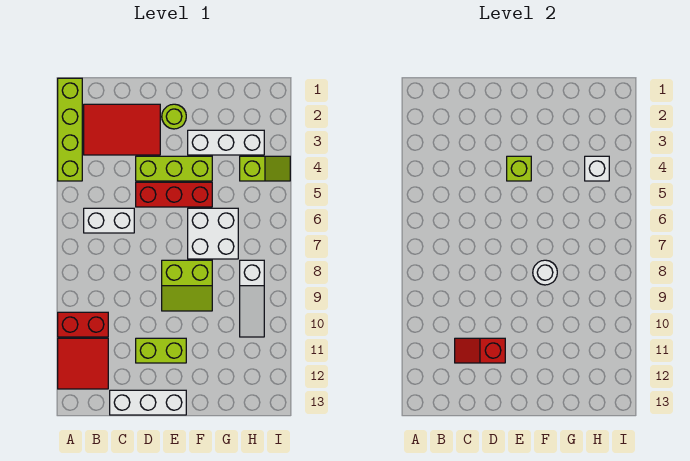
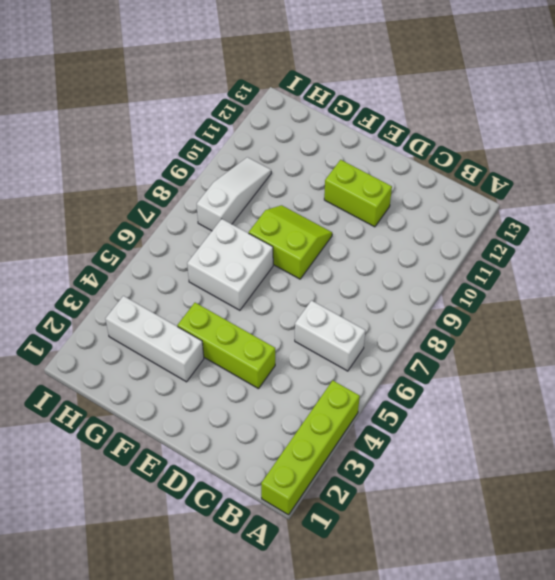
none -> red brick A10:B10 level 1
none -> red tile A11:B12 level 1
none -> red tile B2:D3 level 1

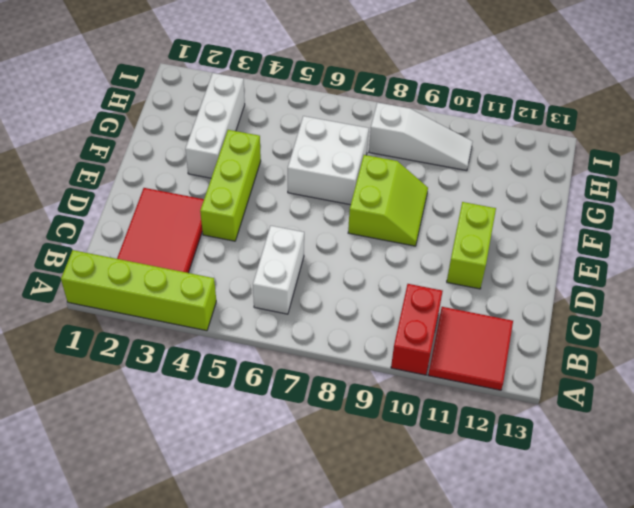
none -> white brick C13:E13 level 1
none -> red brick D5:F5 level 1
none -> lime round brick E2 level 1

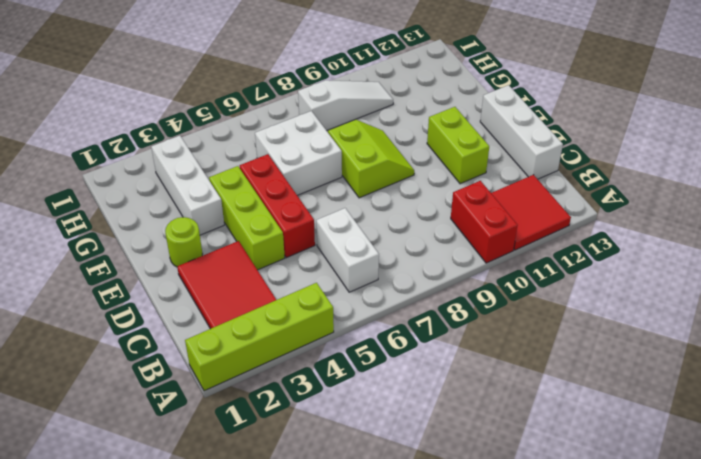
none -> lime slope H4:I4 level 1 top H
none -> red slope C11:D11 level 2 top D
none -> lime brick E4 level 2

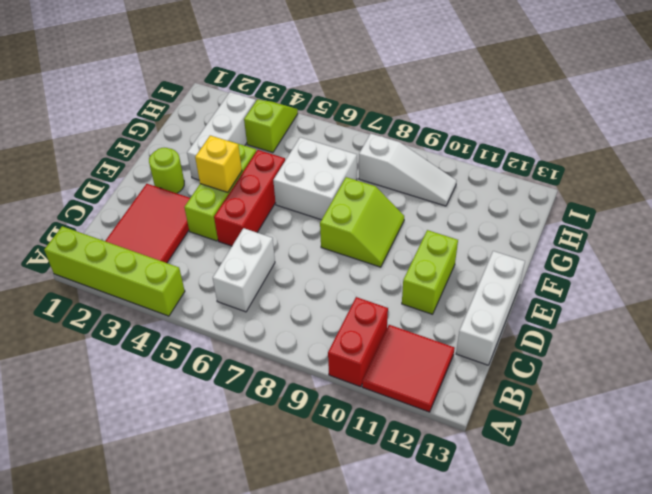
yellow brick E4 level 2 -> lime brick E4 level 2
none -> red slope C11:D11 level 2 top D
none -> white round brick F8 level 2
none -> white brick H4 level 2

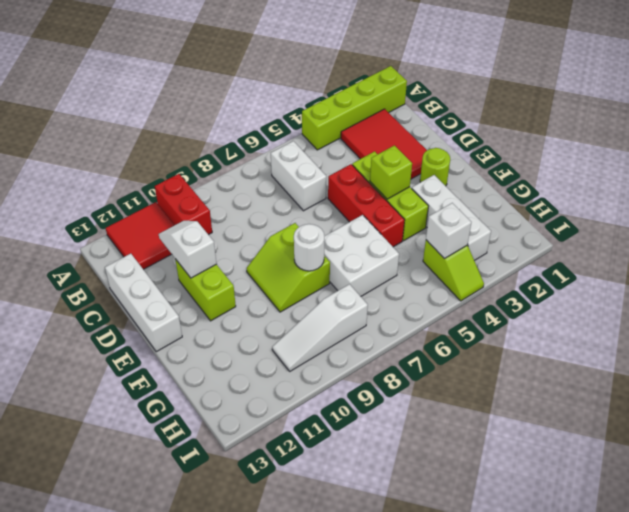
white slope C11:D11 level 2 top D -> red slope C11:D11 level 2 top D

